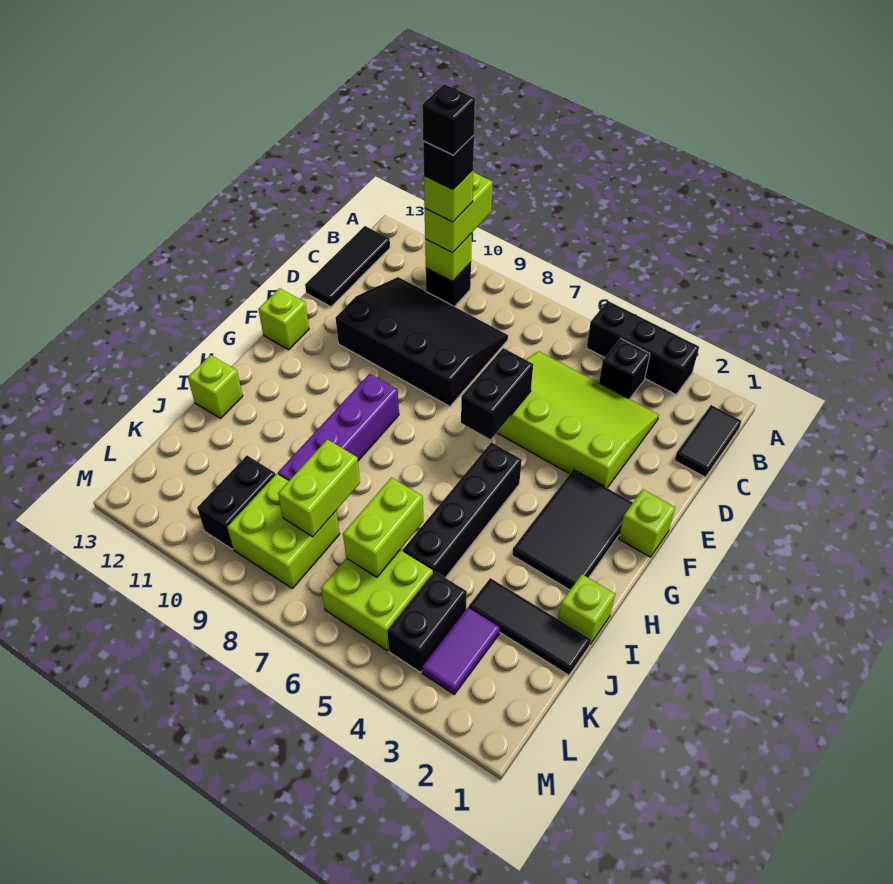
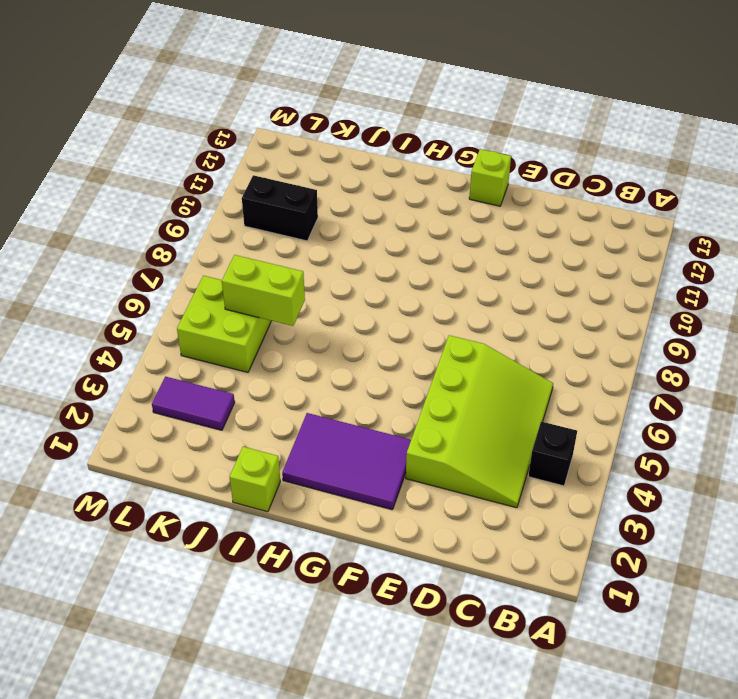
purple tile F2:H3 level 1 -> black tile F2:H3 level 1
none -> black brick A3:A5 level 1
none -> black tile B1:C1 level 1
none -> black brick B10 level 1

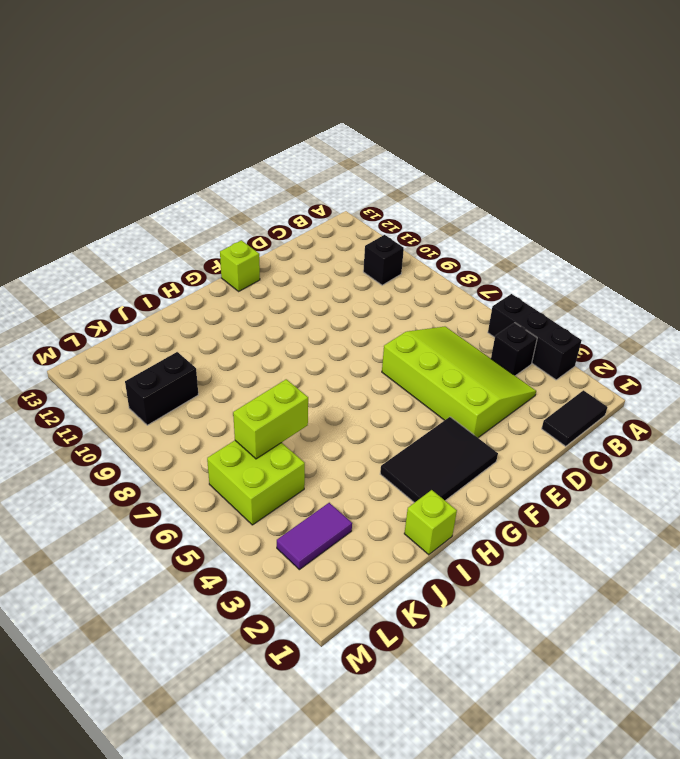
none -> black tile B13:D13 level 1
none -> black slope C8:E11 level 1 top E
none -> lime brick F1 level 1

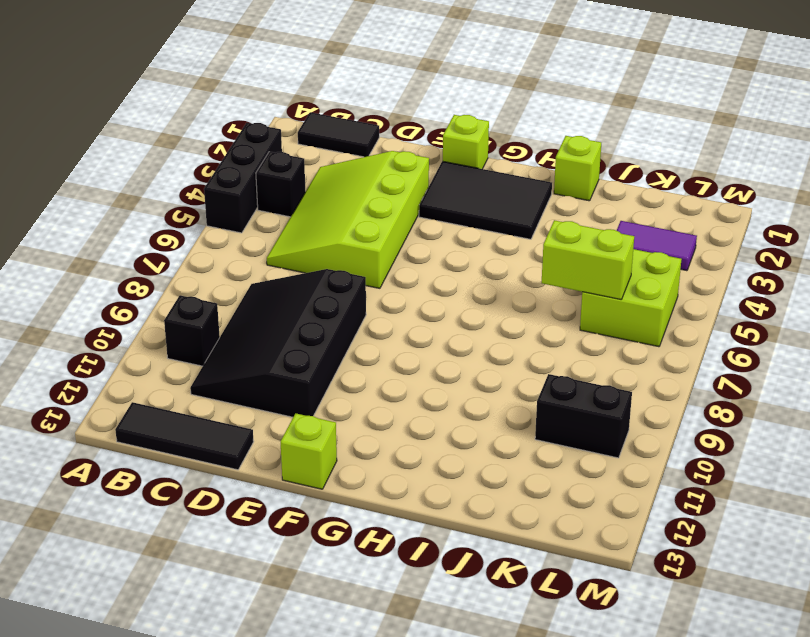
none -> black brick G5:J5 level 1
none -> purple brick G9:J9 level 1
none -> lime brick I13 level 1

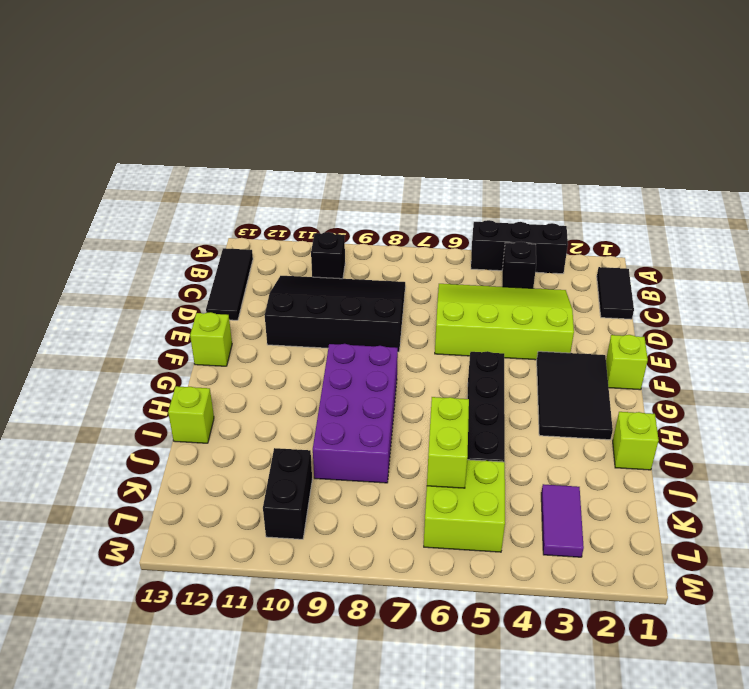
purple brick G8:J9 level 1 -> purple brick G9:J9 level 1
none -> black tile J1:J3 level 1
none -> black brick K4:L4 level 1
none -> lime brick K8:L9 level 1

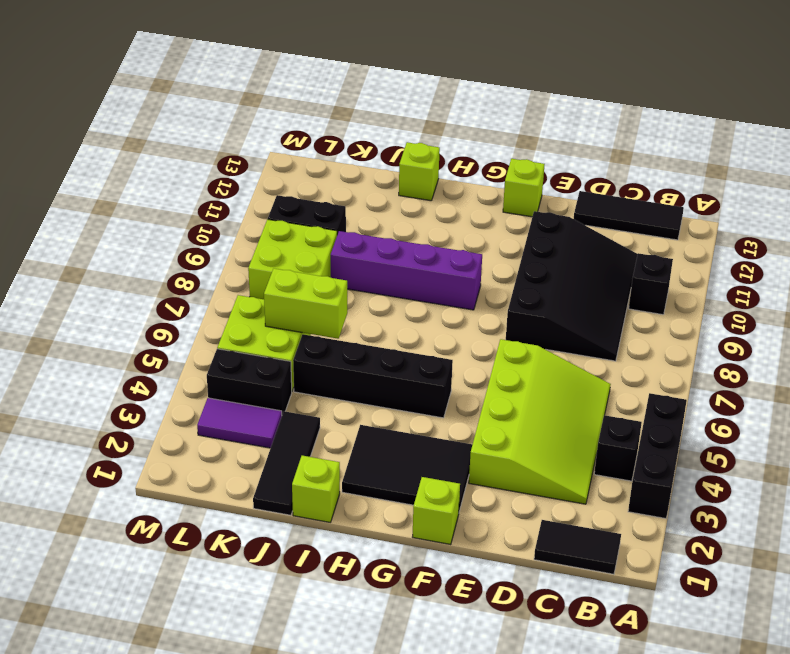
none -> lime brick B10 level 2
none -> black brick E6:F6 level 2
none -> lime brick J8:K8 level 2

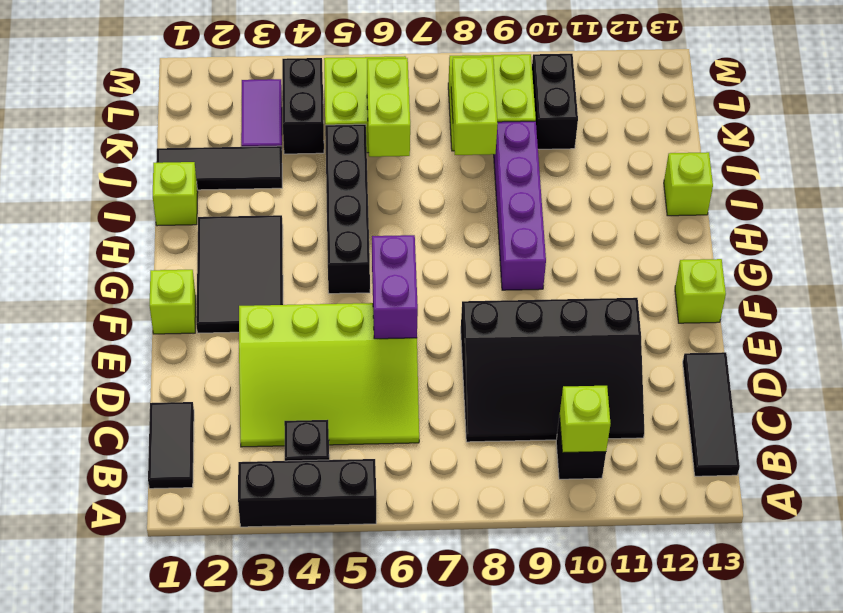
purple brick E6:F6 level 2 -> black brick E6:F6 level 2
none -> lime brick A10:B10 level 3
none -> lime brick B10 level 4
none -> black brick B10 level 5

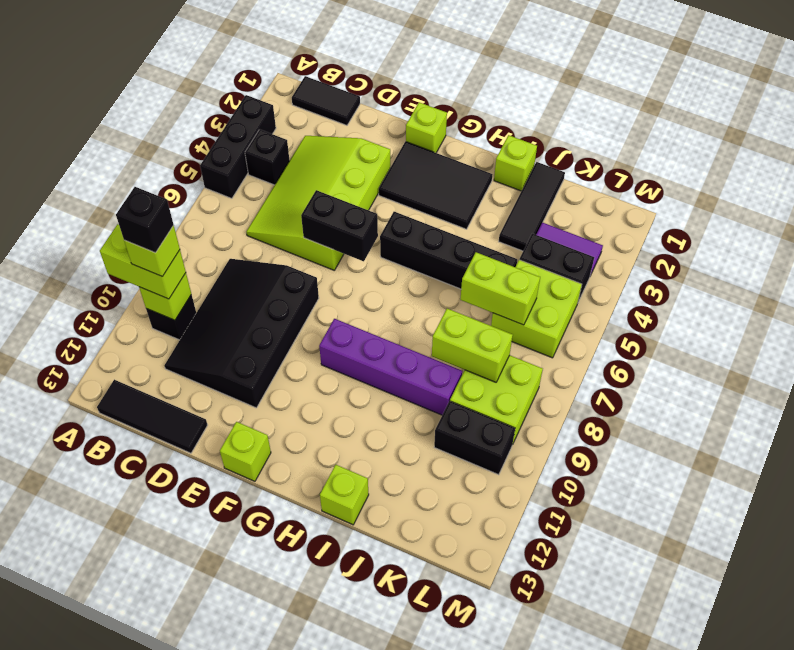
none -> black brick B10 level 6

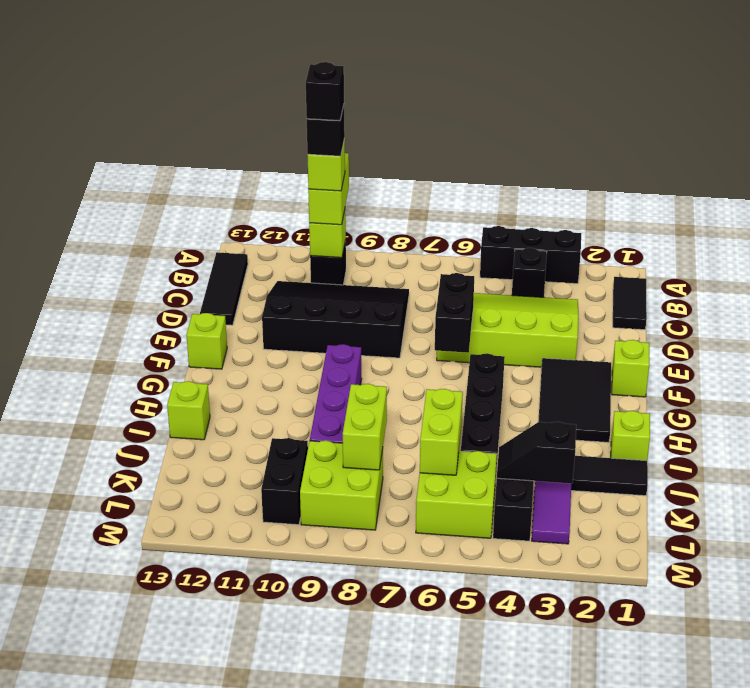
black slope K3:K4 level 2 top 3 -> none

